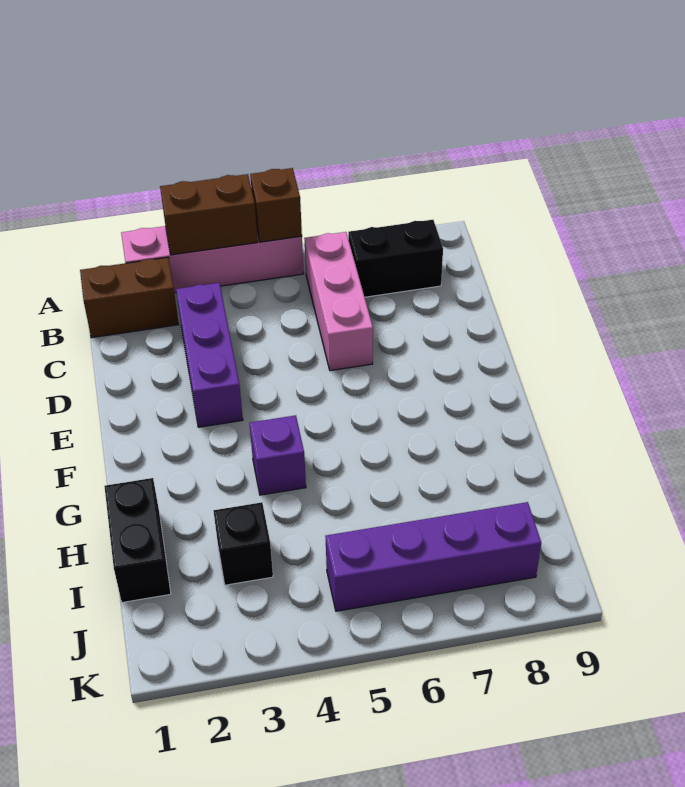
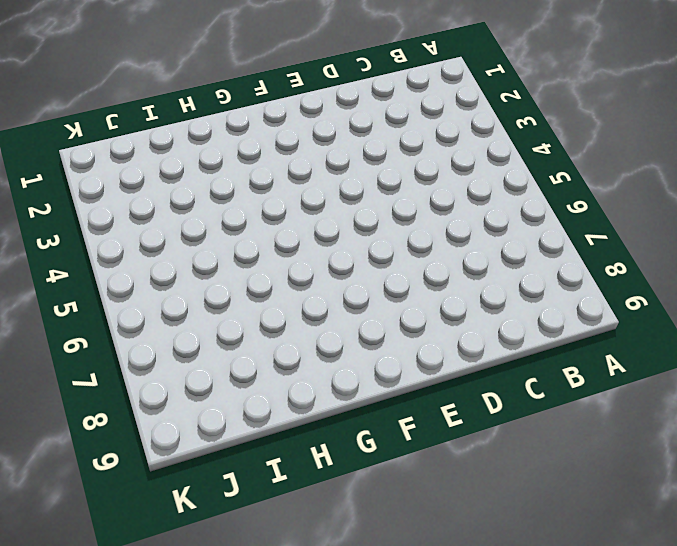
none -> pink brick A2:A5 level 1
none -> brown brick B1:B2 level 1

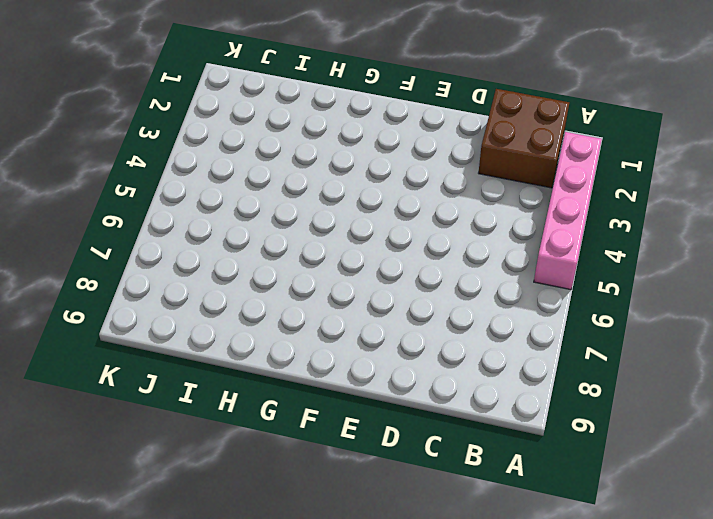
brown brick B1:C2 level 1 -> brown brick B1:B2 level 1
none -> pink brick B6:D6 level 1
none -> black brick B7:B8 level 1

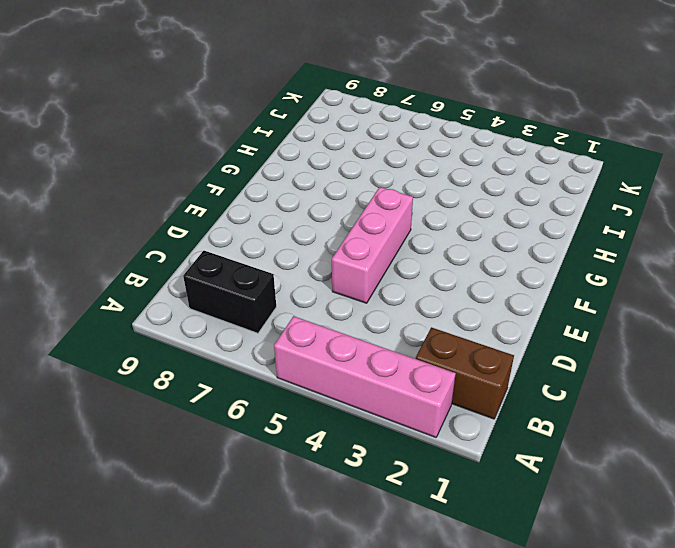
pink brick D5:F5 level 1 -> pink brick B6:D6 level 1
none -> purple brick C3:E3 level 1
none -> purple brick G4 level 1

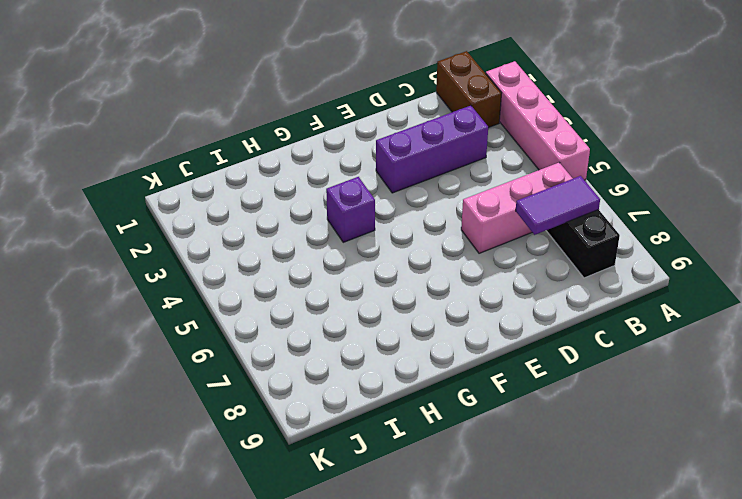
purple tile B7:C7 level 2 -> none
none -> black brick H1:I1 level 1
none -> black brick I3 level 1

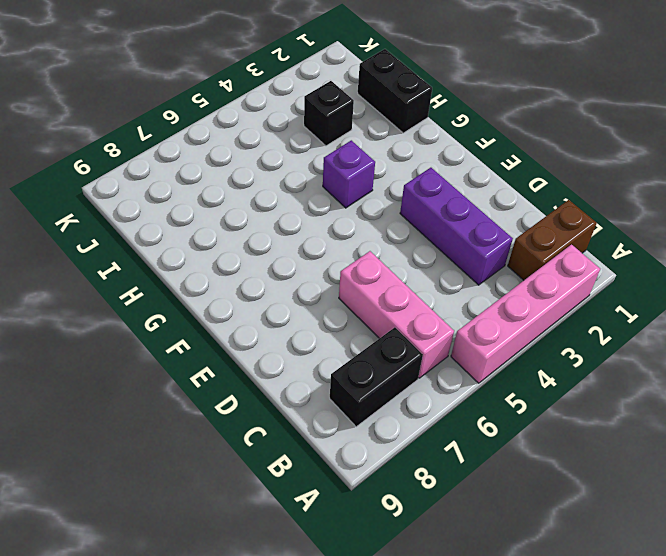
none -> purple brick J5:J8 level 1
none -> brown brick A3:A4 level 2

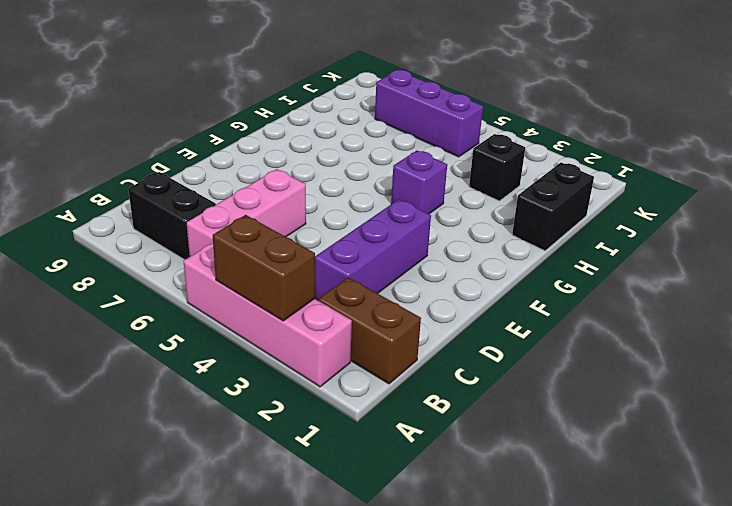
purple brick J5:J7 level 1 -> purple brick J5:J8 level 1
none -> brown brick A5 level 2

